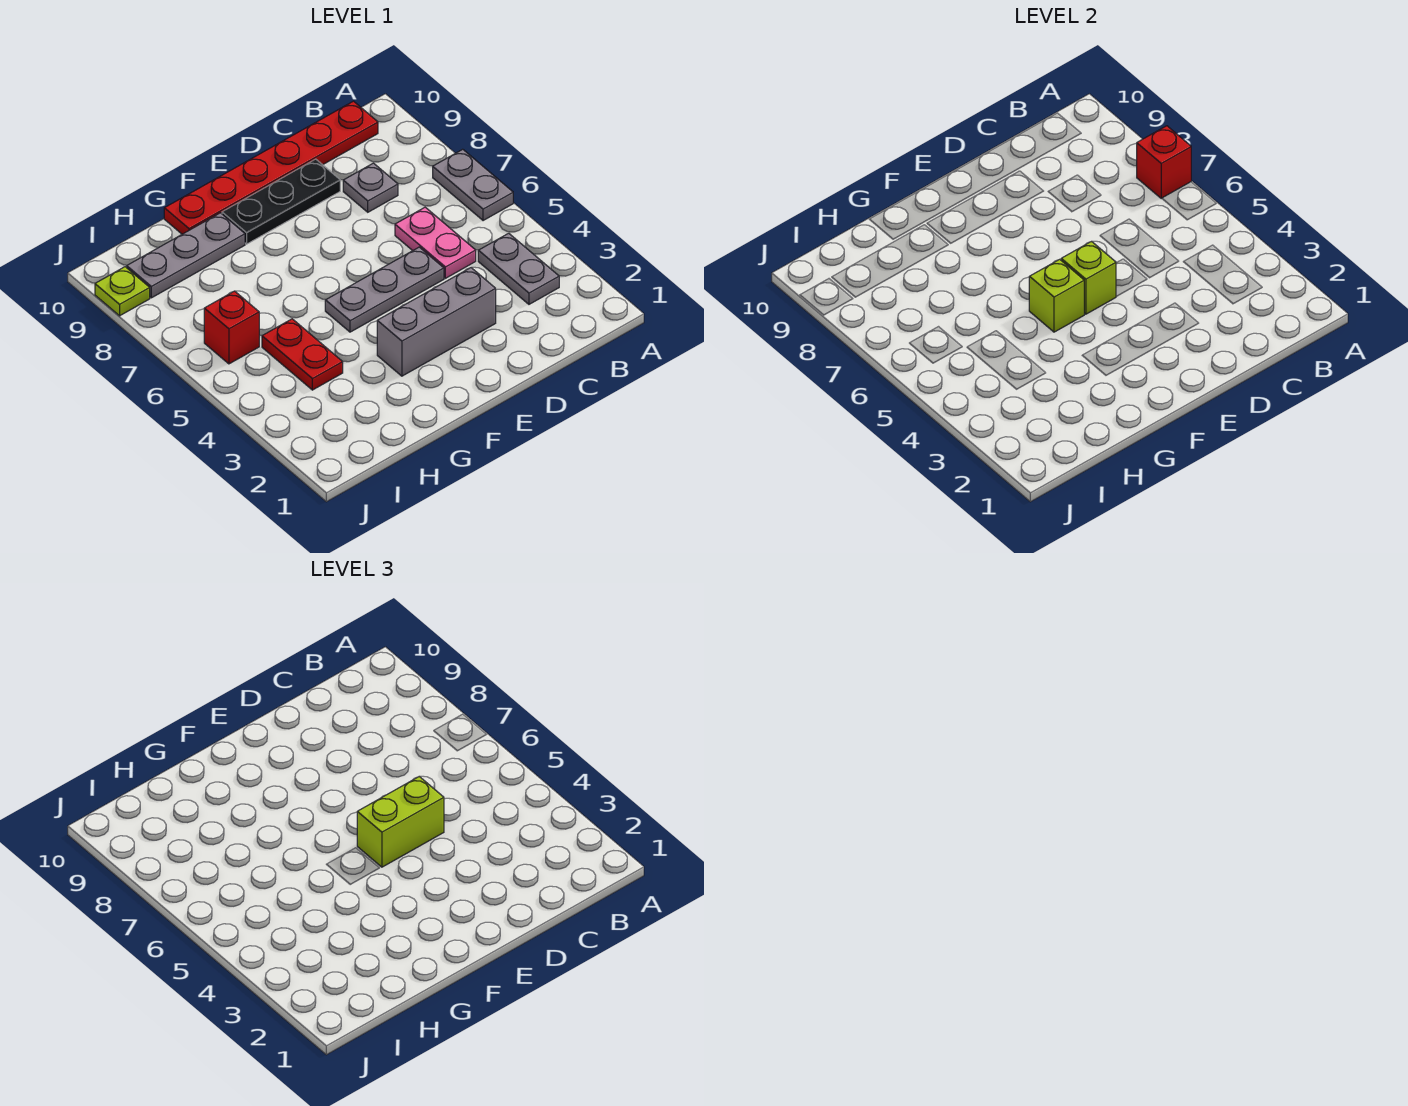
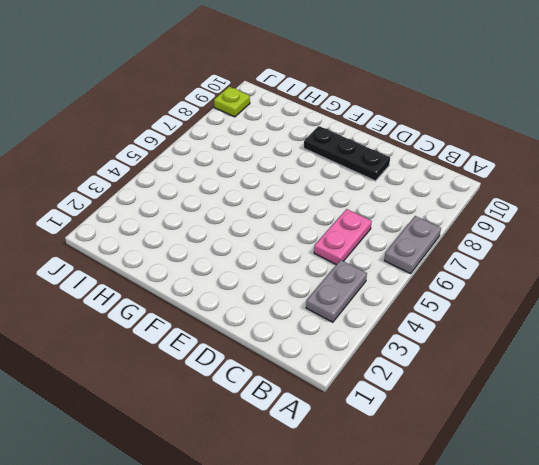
none -> red plate B10:G10 level 1
none -> grey plate C8 level 1
none -> grey brick D3:F3 level 1

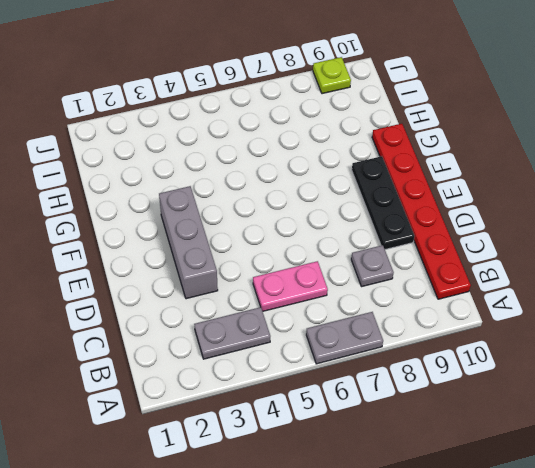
none -> grey plate D5:F5 level 1
none -> grey plate G9:I9 level 1
none -> red plate H4:H5 level 1

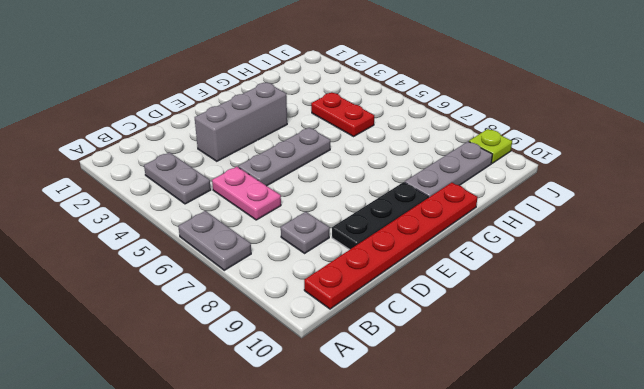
none -> red brick I6 level 1
none -> red brick A7 level 2
none -> lime brick E5 level 2

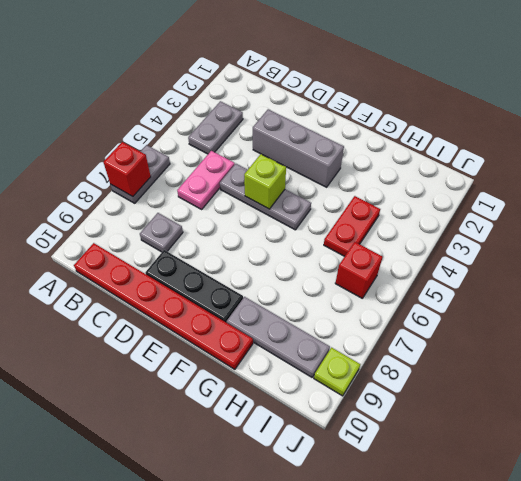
none -> lime brick F5 level 2
none -> lime brick D5:E5 level 3

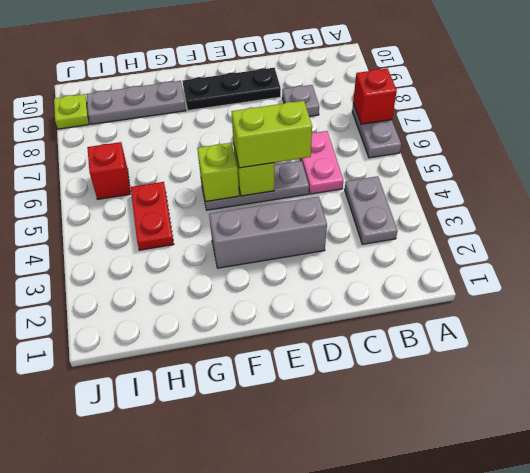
none -> red plate B10:G10 level 1

